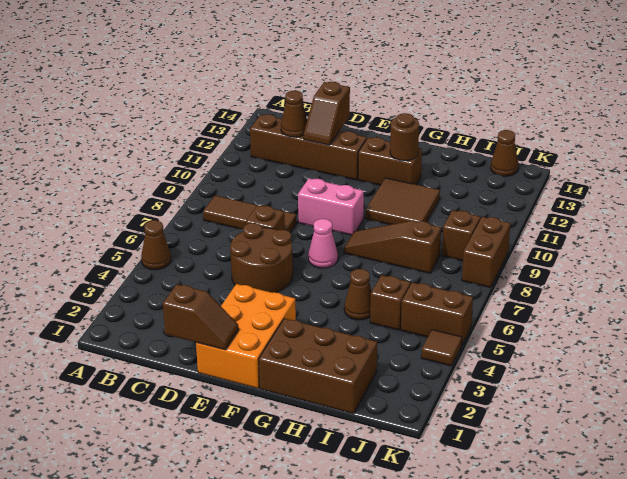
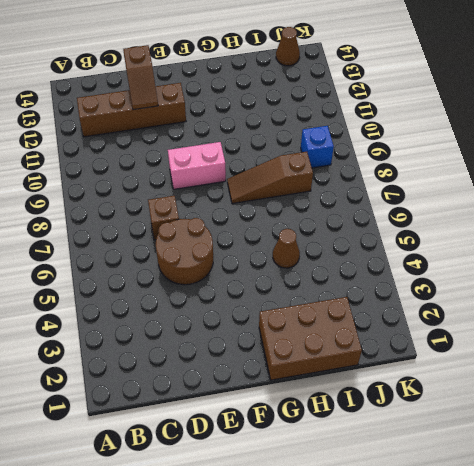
blue brick J9 level 1 -> brown brick J9 level 1
none -> brown cone A5 level 1
none -> brown tile B8:D8 level 1
none -> orange brick E1:F3 level 1

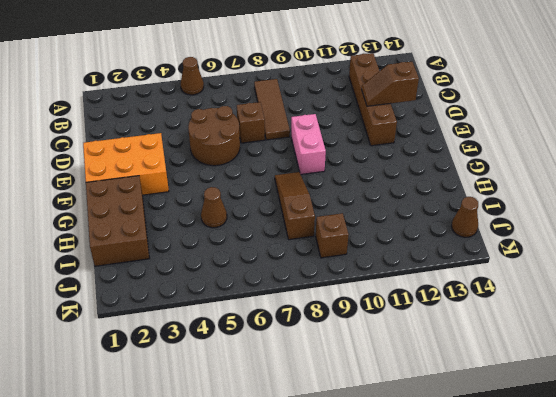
none -> pink cone F7 level 1
none -> brown brick F12:G12 level 1
none -> brown tile G10:H11 level 1

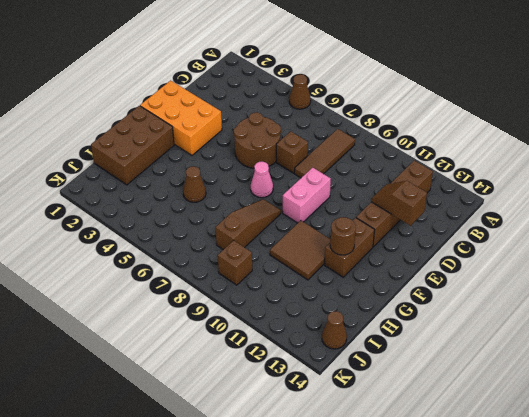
none -> brown brick I5 level 1
none -> brown brick J5:K5 level 1
none -> brown tile K4 level 1

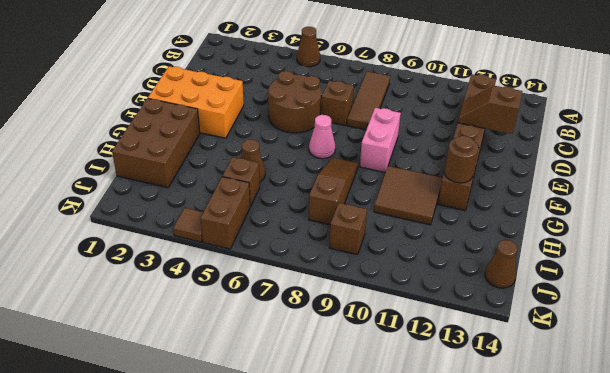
none -> brown brick K8:K9 level 1
none -> brown cone C12 level 2
none -> brown slope D1:E1 level 2 top D

